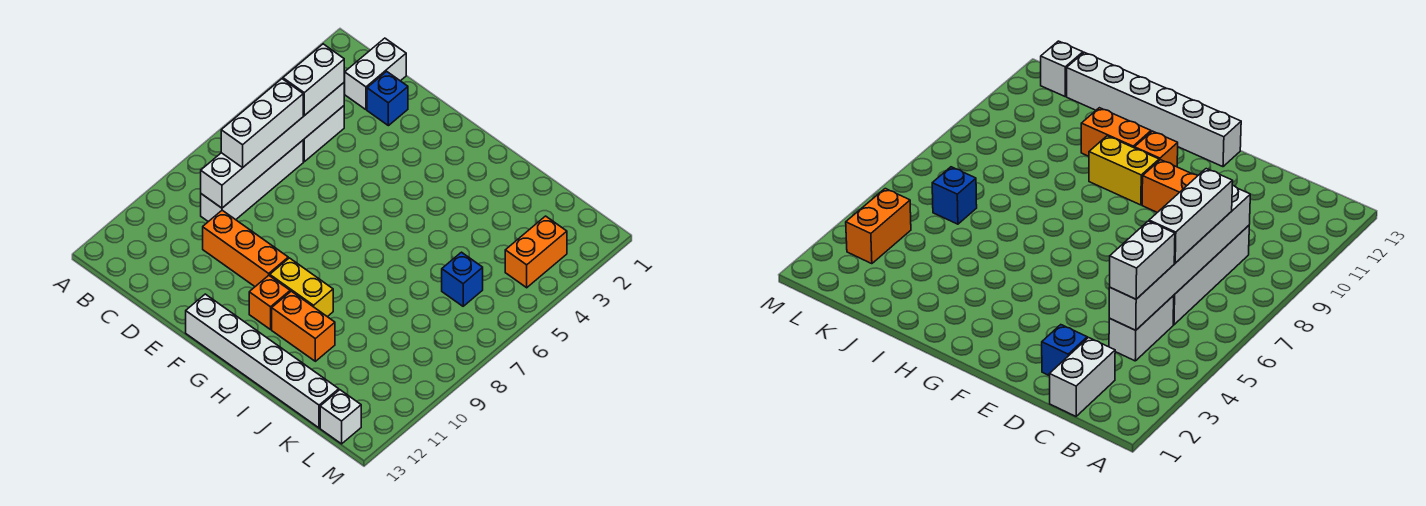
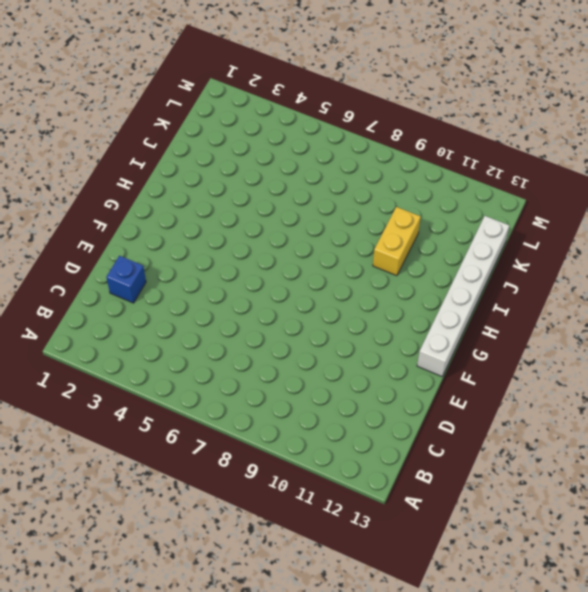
yellow brick I10:J10 level 1 -> yellow brick G10:H10 level 1
none -> white brick C1:C2 level 1
none -> white brick C4:C5 level 1
none -> white brick C6:C9 level 1

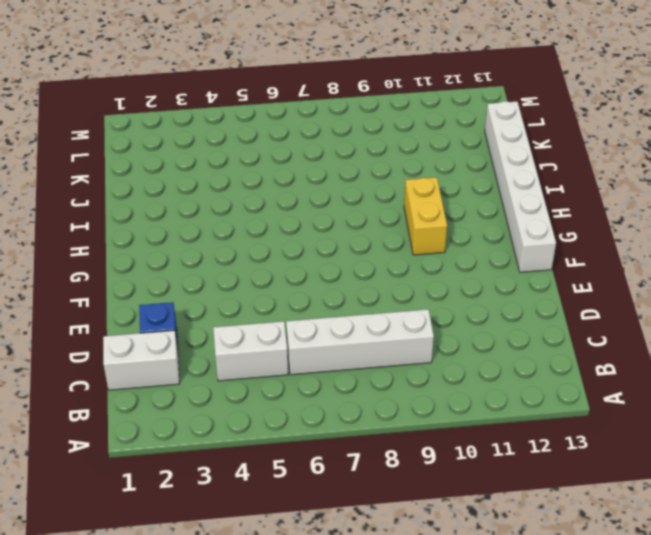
none -> orange brick D10:F10 level 1
none -> orange brick G11 level 1
none -> orange brick H11:I11 level 1

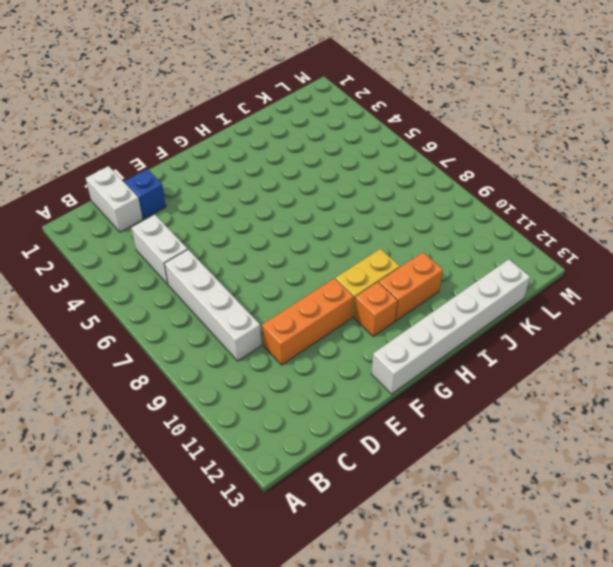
none -> blue brick K6 level 1
none -> orange brick L3:L4 level 1
none -> white brick L13 level 1

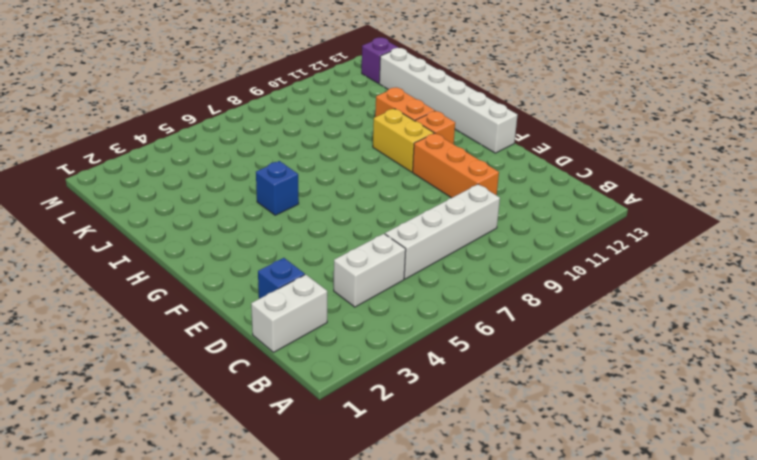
blue brick H5 level 1 -> blue brick K6 level 1
purple brick L13 level 1 -> white brick L13 level 1
none -> orange brick L3:L4 level 1
none -> white brick C4:C9 level 2
none -> white brick C4:C5 level 3

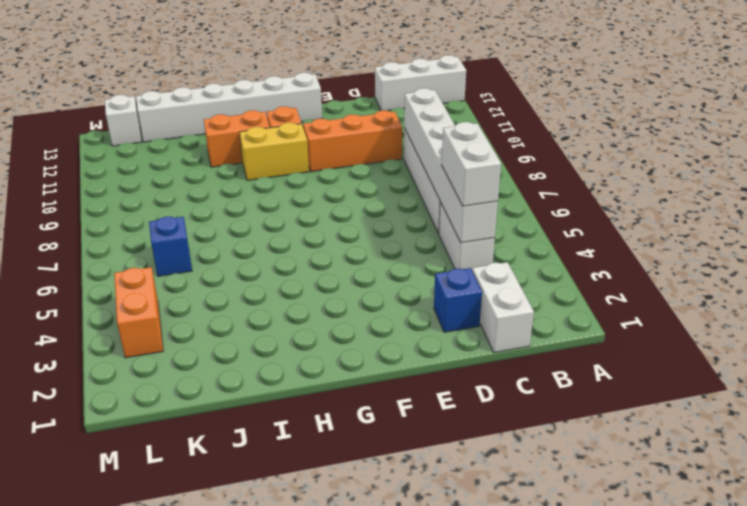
white brick A13:C13 level 1 -> white brick C6:C8 level 3

